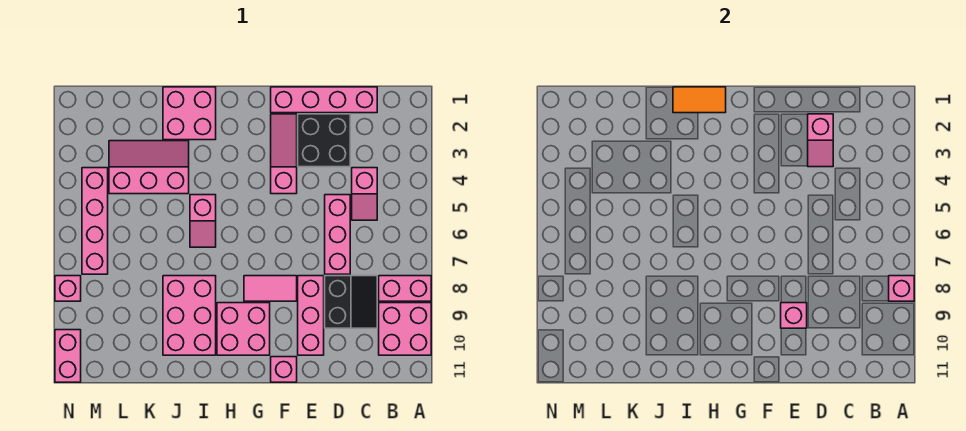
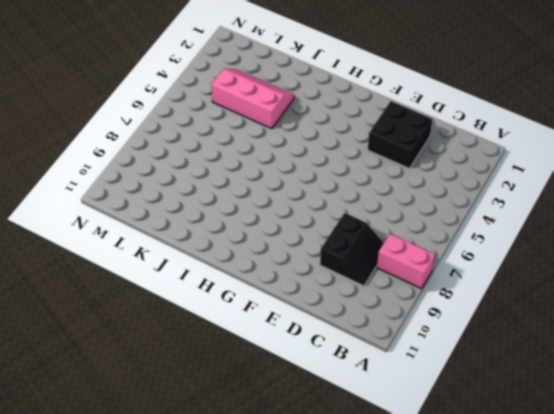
none -> pink brick A9:B10 level 1
none -> pink brick C1:F1 level 1
none -> pink slope C4:C5 level 1 top 4

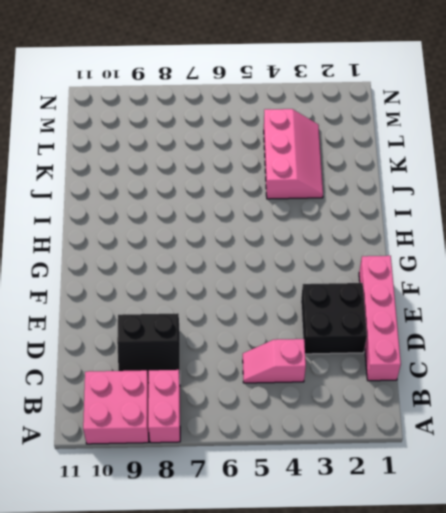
none -> pink brick D5:D7 level 1
none -> pink brick E8:E10 level 1
none -> pink slope F2:F4 level 1 top 4

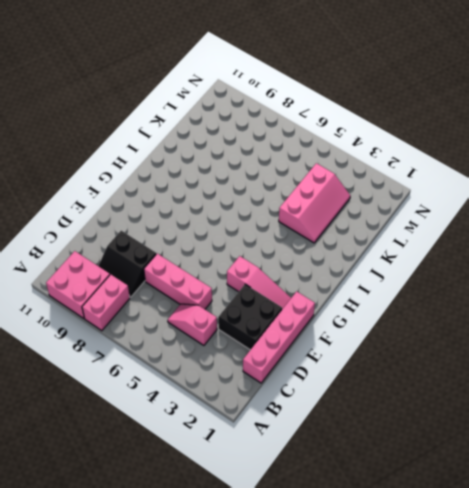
none -> pink brick E8:E10 level 1
none -> pink tile F8:G8 level 1
none -> pink brick F11 level 1

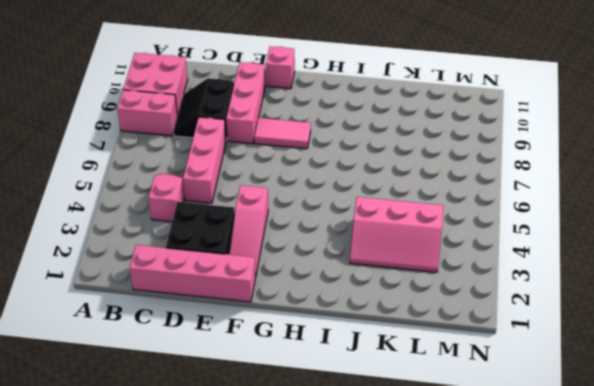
none -> pink brick G9:H10 level 1
none -> pink brick I1:J2 level 1
none -> pink slope I5:I6 level 1 top 5

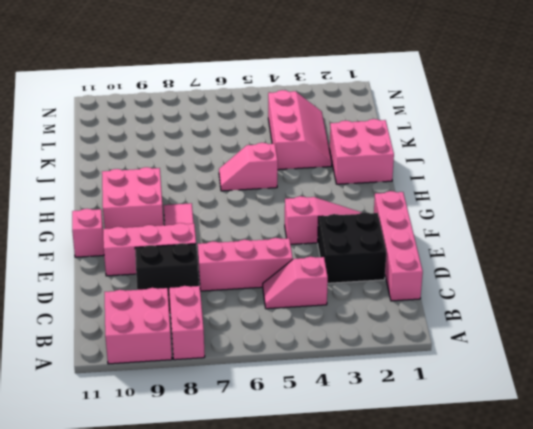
none -> pink brick I8:J10 level 1
none -> pink brick M4:M7 level 1
none -> pink brick N8 level 1

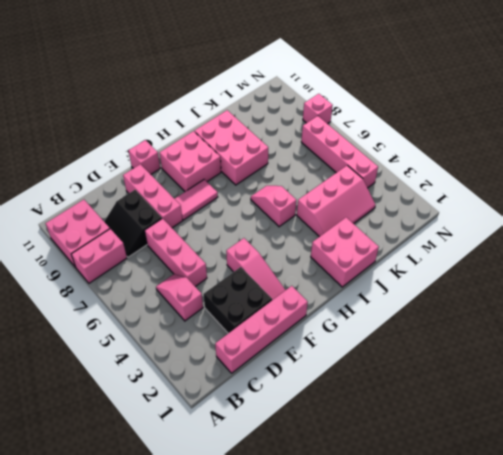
none -> pink brick N10:N11 level 1
none -> pink brick A8 level 2
none -> pink slope D2:D3 level 2 top 2

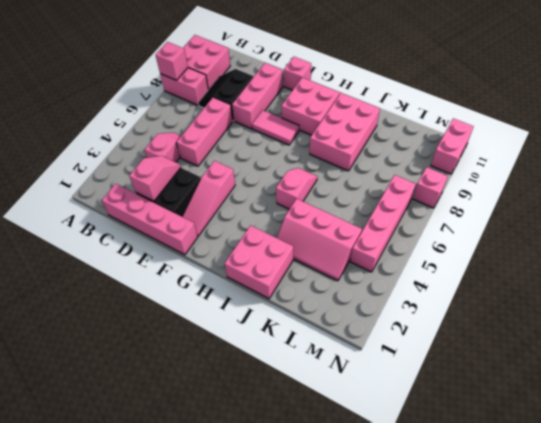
none -> pink brick E9 level 2
none -> orange tile H1:I1 level 2

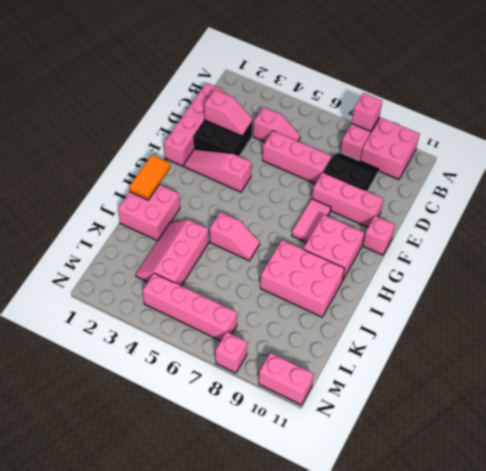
none -> pink brick E9 level 2

